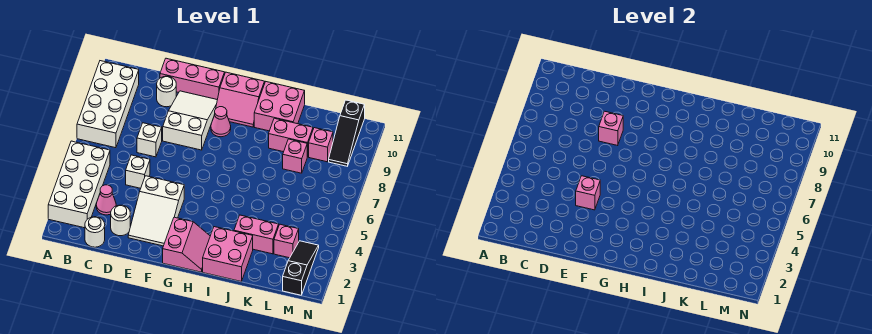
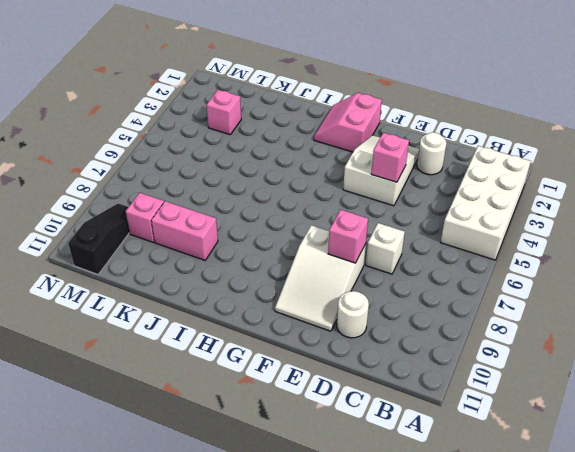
none -> white brick A7:B10 level 1
none -> white round brick C1 level 1
none -> pink cone C3 level 1

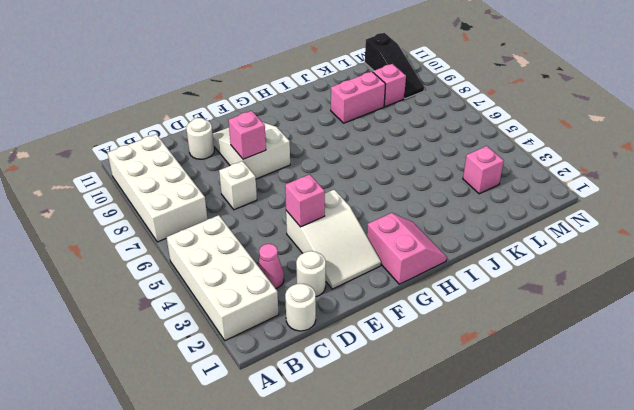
none -> white brick D5 level 1
none -> pink brick D11:F11 level 1
none -> pink cone G9 level 1

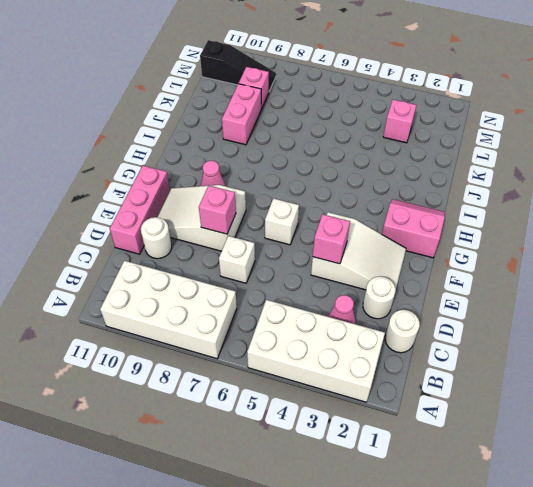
white brick F6 level 1 -> white brick D5 level 1
none -> pink slope G10:H11 level 1 top 11
none -> pink brick I1:J2 level 1
none -> pink brick I10:J11 level 1

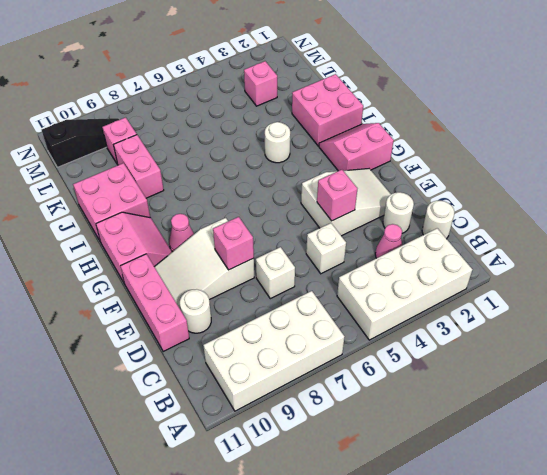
white round brick I4 level 1 -> none
none -> pink brick J3:K3 level 1
none -> pink brick K8 level 1
none -> black slope M1:M3 level 1 top 1

